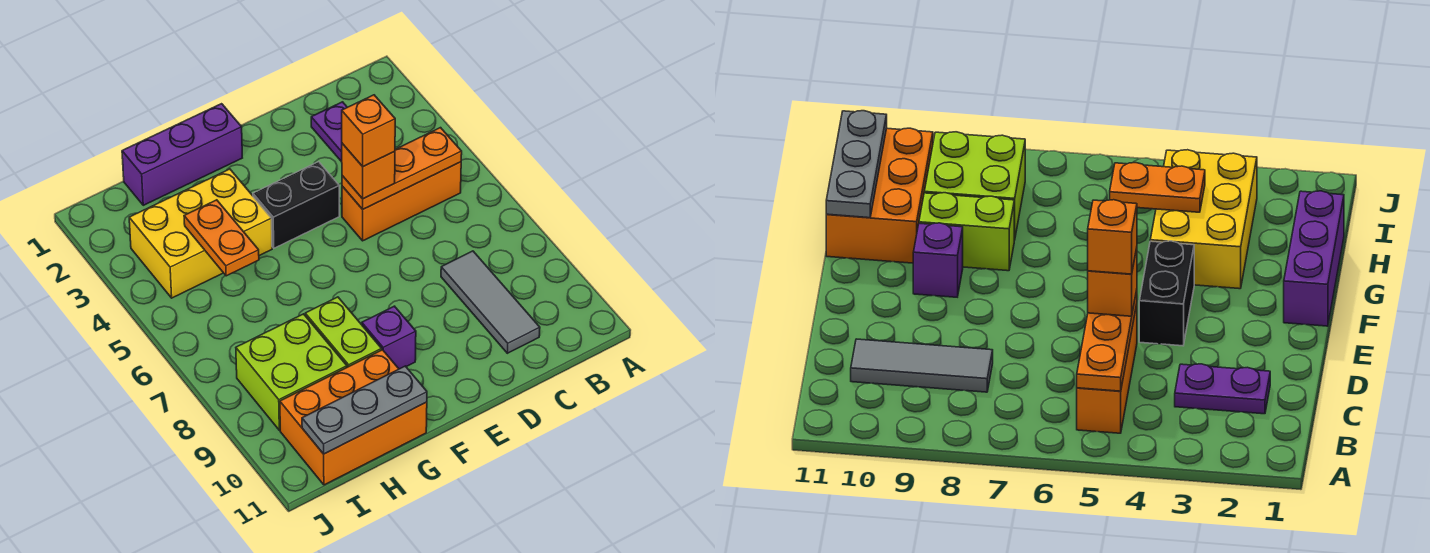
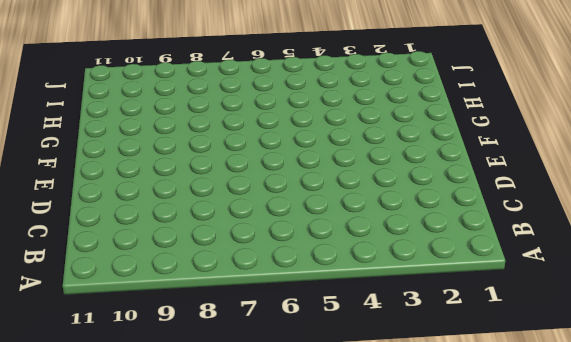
none -> orange brick B5:D5 level 1
none -> purple plate C2:C3 level 1
none -> grey tile C8:C10 level 1

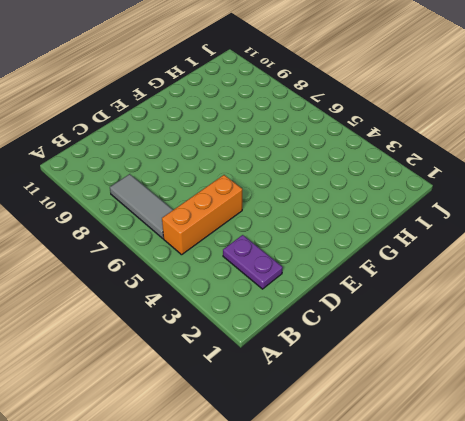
grey tile B6:B8 level 1 -> grey tile C8:C10 level 1
none -> black brick E4:F4 level 1
none -> purple brick F1:H1 level 1
none -> purple brick F9 level 1

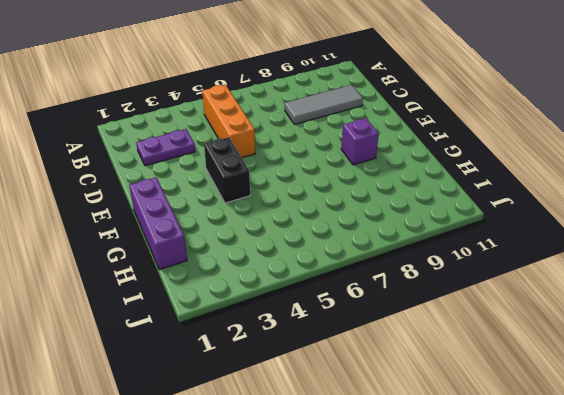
none -> yellow brick G3:I4 level 1
none -> lime brick G8:G9 level 1
none -> orange brick G10:I11 level 1

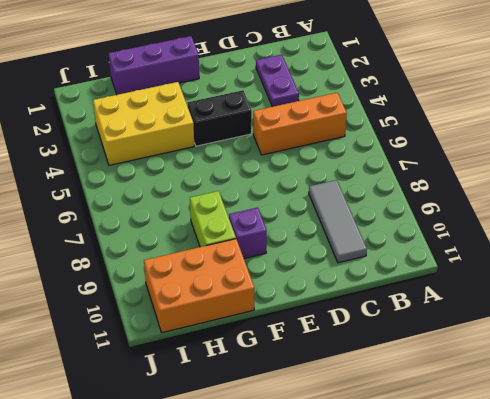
none -> lime brick H8:I9 level 1
none -> orange plate B5:D5 level 2
none -> grey plate G11:I11 level 2

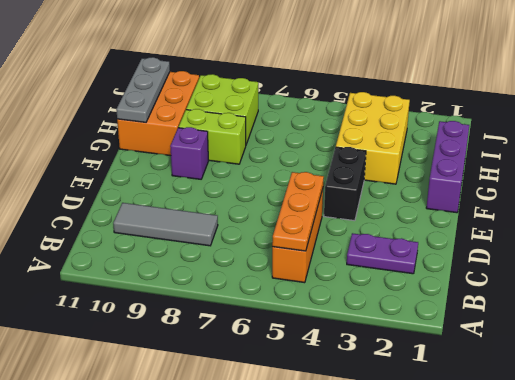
none -> orange plate H4:H5 level 2
none -> orange brick D5 level 3
none -> orange brick D5 level 4

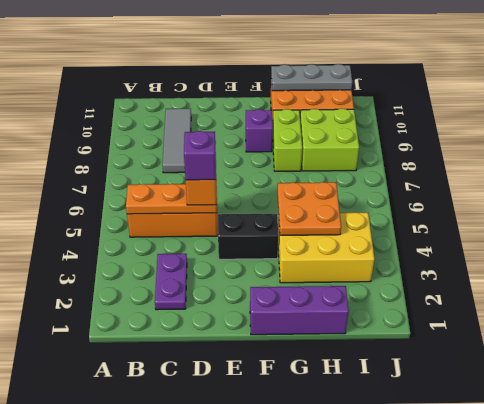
purple brick D5 level 4 -> orange brick D5 level 4
orange plate G4:H5 level 2 -> orange plate H4:H5 level 2

